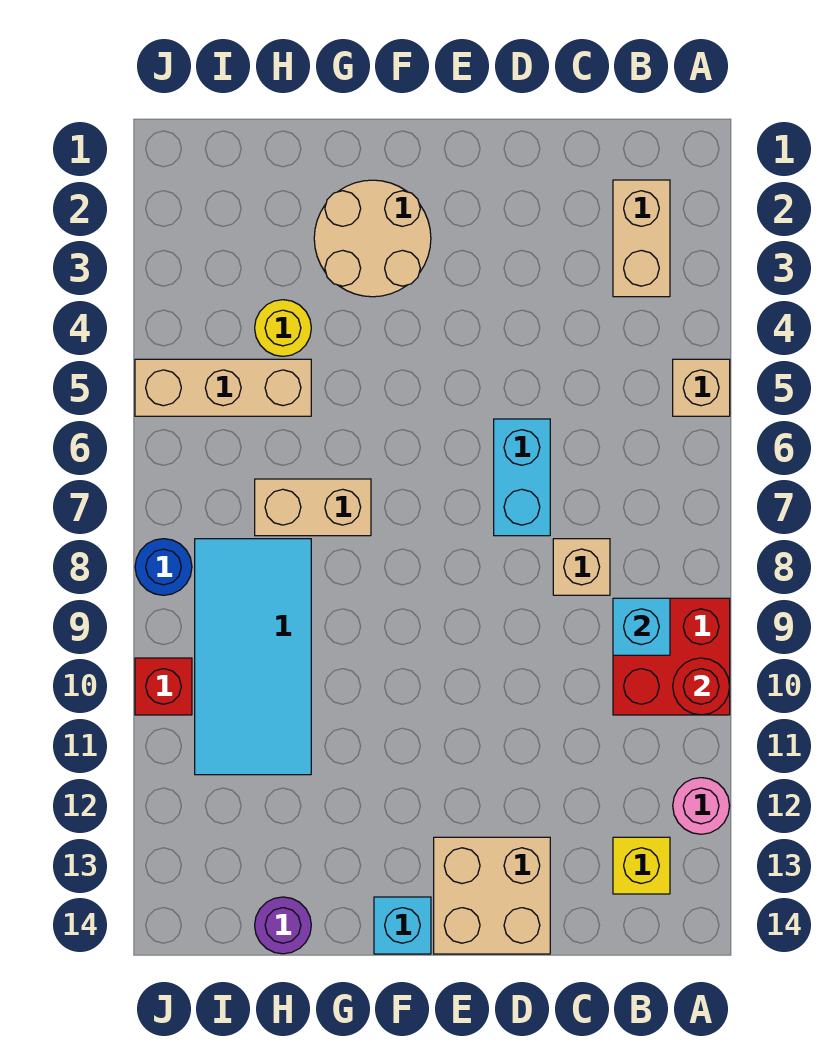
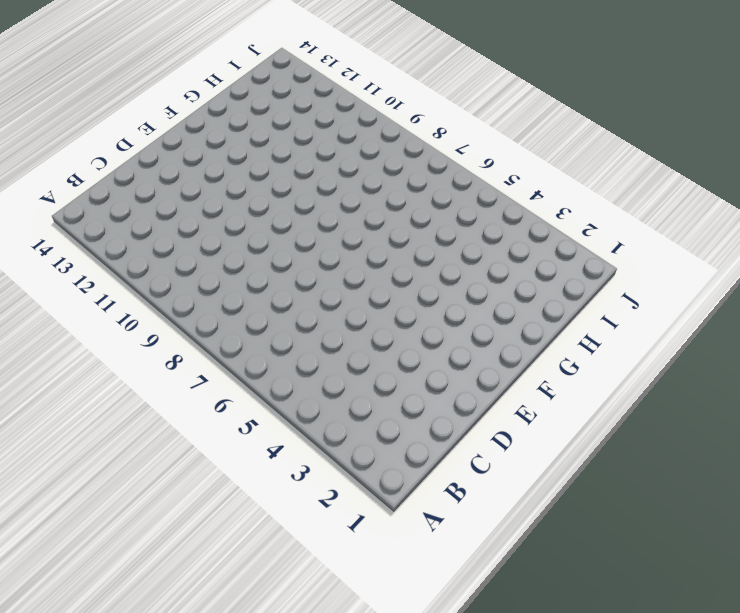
none -> tan brick A5 level 1
none -> red brick A9:B10 level 1
none -> pink round brick A12 level 1

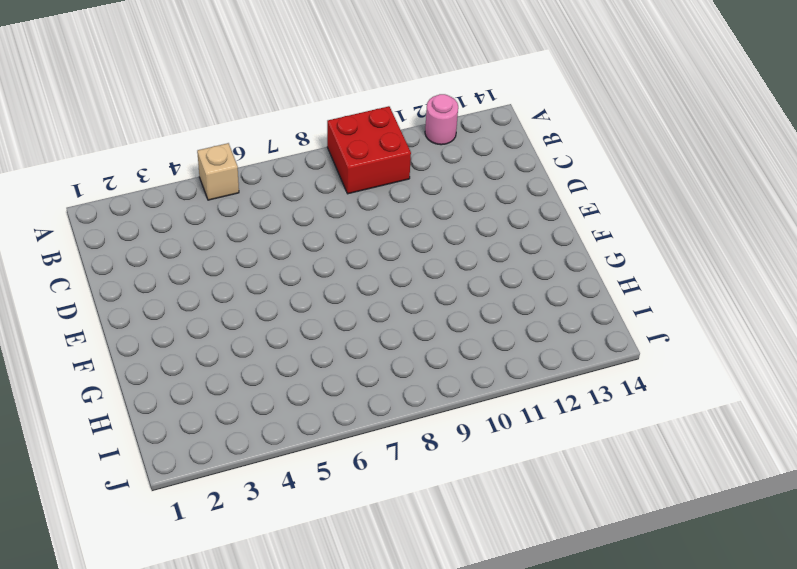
none -> tan brick B2:B3 level 1
none -> yellow brick B13 level 1
none -> tan brick C8 level 1

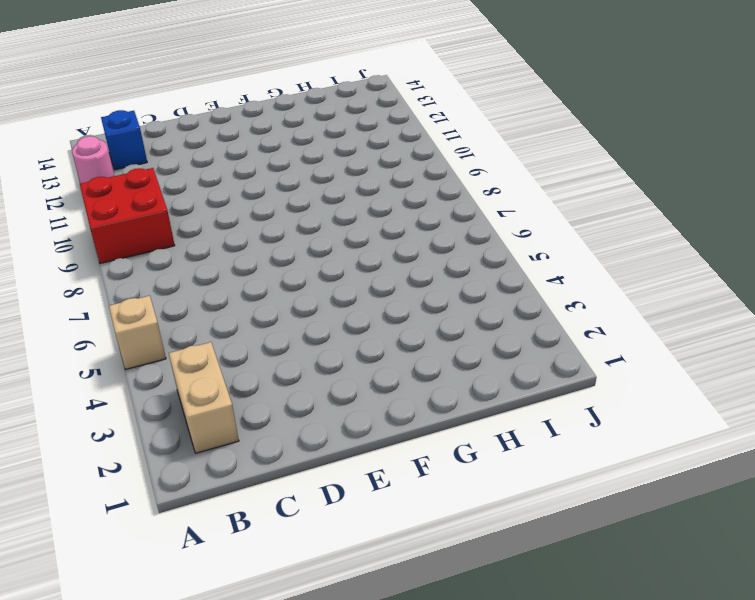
blue brick B13 level 1 -> yellow brick B13 level 1
none -> tan brick C8 level 1
none -> cyan brick D6:D7 level 1
none -> tan brick D13:E14 level 1

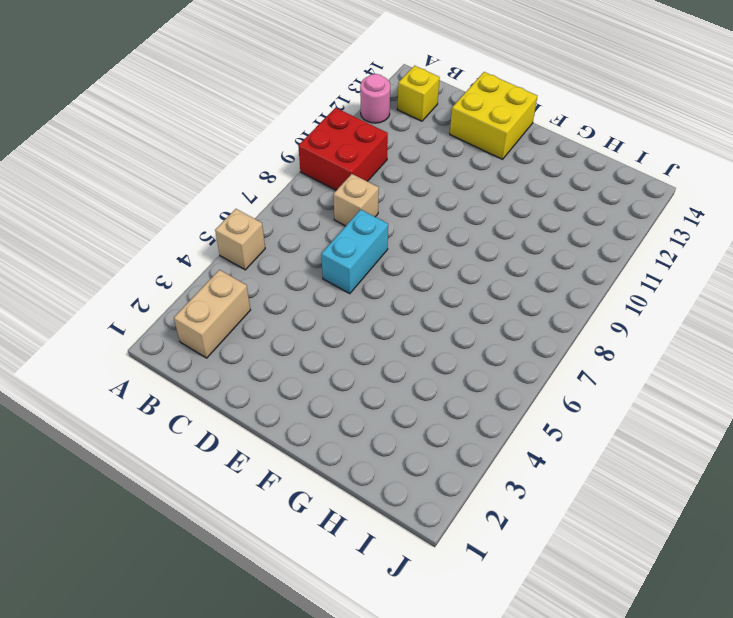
yellow brick D13:E14 level 1 -> tan brick D13:E14 level 1
none -> tan round brick F2:G3 level 1
none -> cyan brick F14 level 1
none -> tan brick G7:H7 level 1

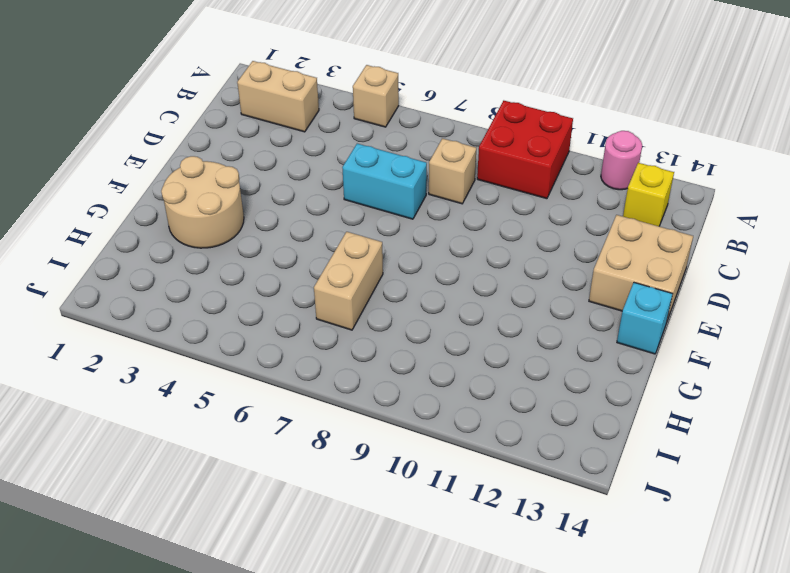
none -> yellow round brick H4 level 1
none -> tan brick H5:J5 level 1
none -> cyan tile H8:I11 level 1

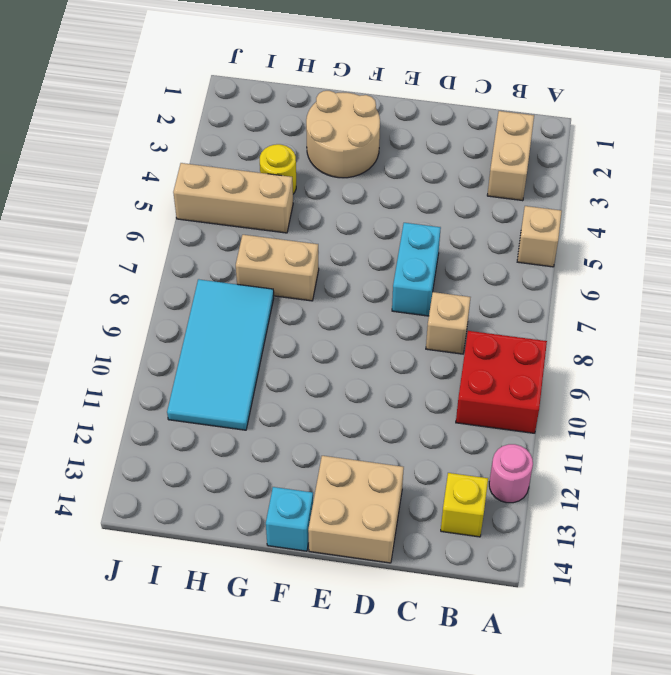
none -> purple round brick H14 level 1
none -> blue round brick J8 level 1
none -> red brick J10 level 1

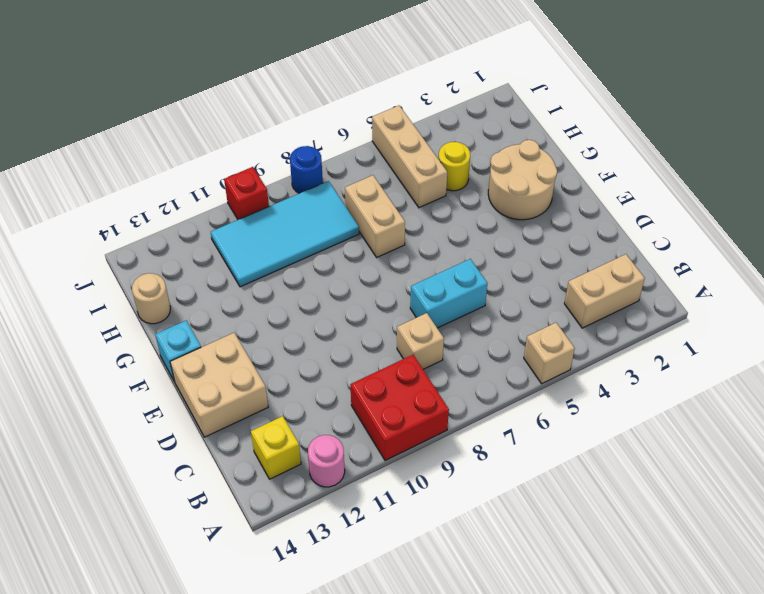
tan round brick H14 level 1 -> purple round brick H14 level 1
none -> red round brick A10 level 2
none -> cyan brick B9 level 2

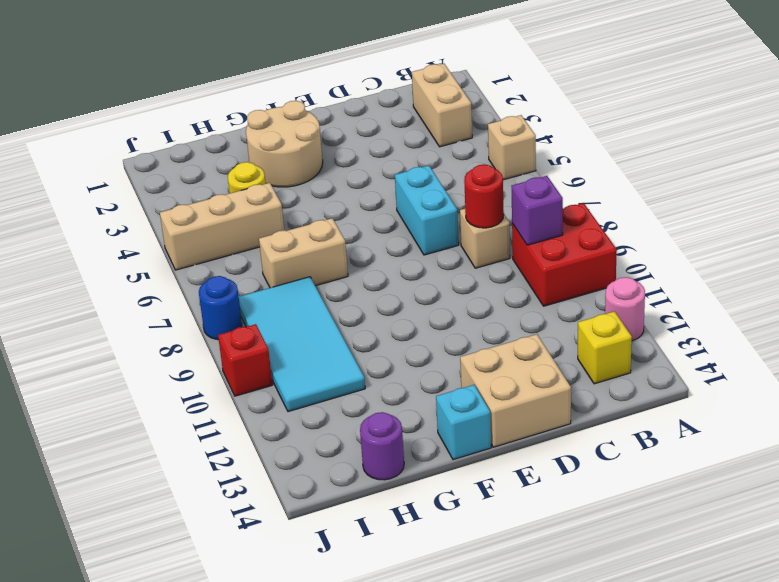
purple brick B9 level 2 -> cyan brick B9 level 2
red round brick C8 level 2 -> red round brick A10 level 2

